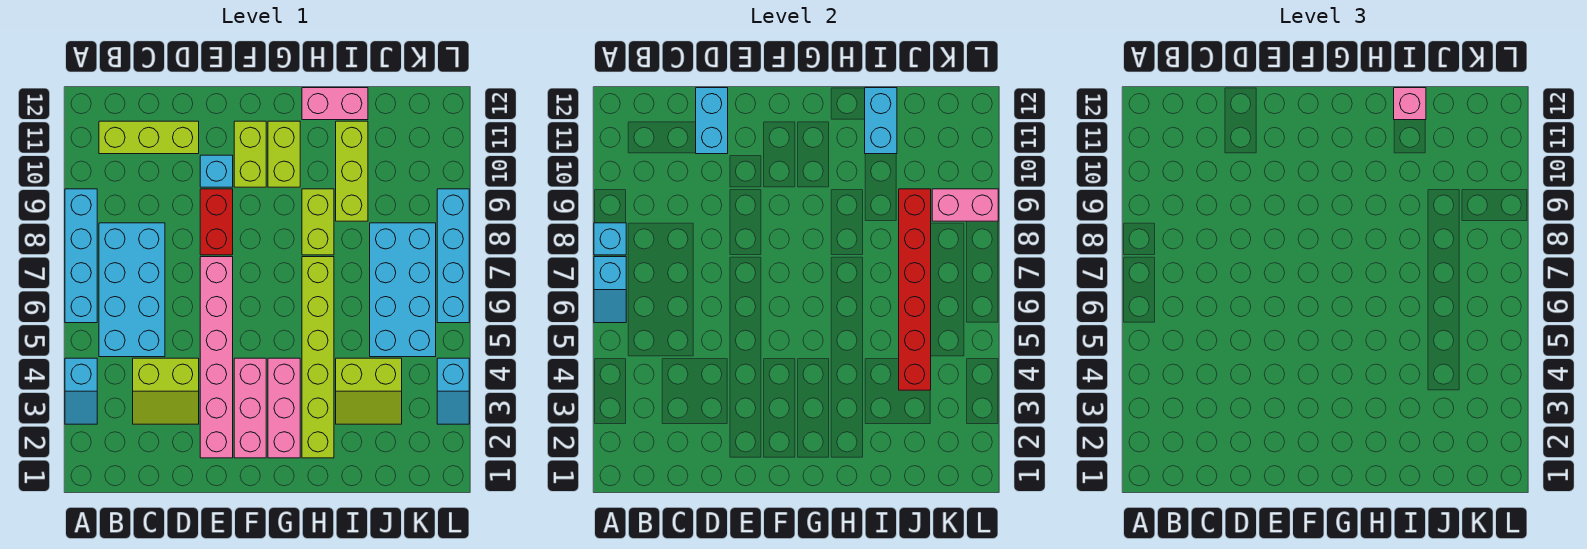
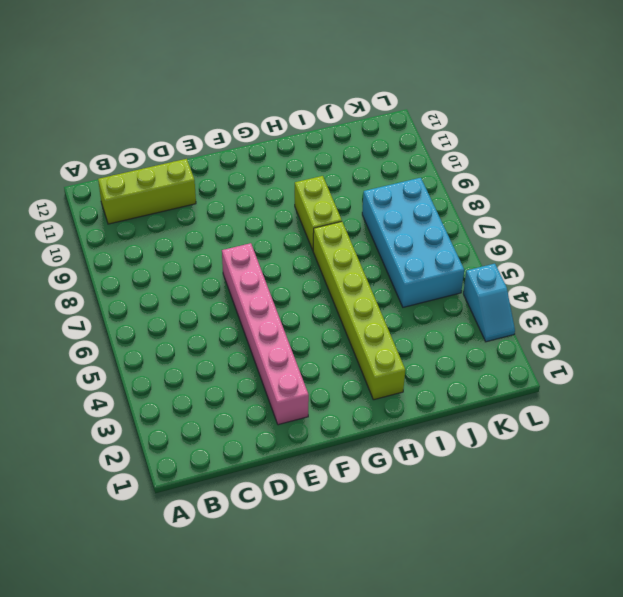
none -> cyan slope A3:A4 level 1 top 4
none -> cyan brick A6:A9 level 1
none -> cyan brick B5:C8 level 1

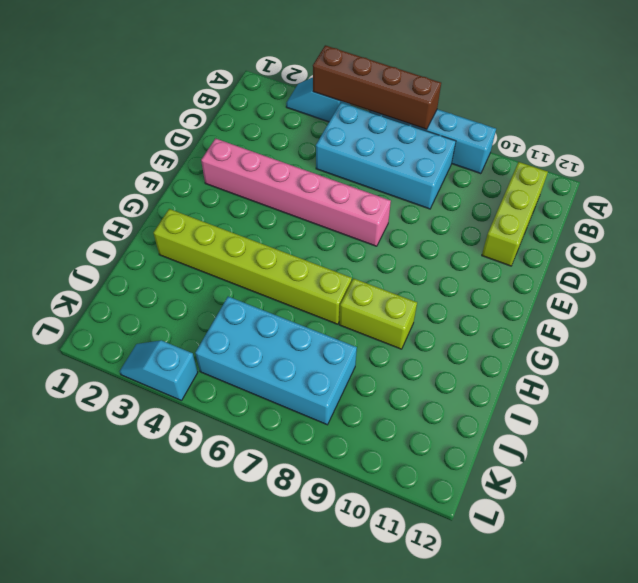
brown brick A4:A7 level 2 -> cyan slope A6:A7 level 2 top 7
none -> lime slope C3:D4 level 1 top 4
none -> red brick E8:E9 level 1
none -> cyan brick E10 level 1

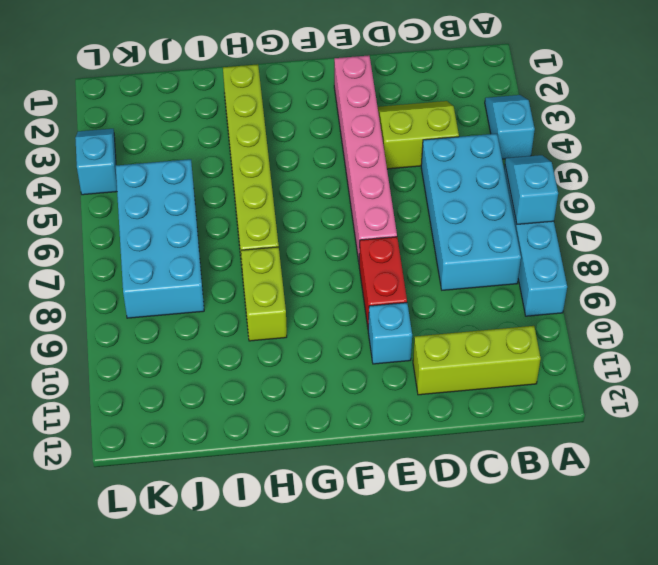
none -> pink brick F2:F4 level 1
none -> lime brick F10:F11 level 1
none -> pink brick G2:G4 level 1

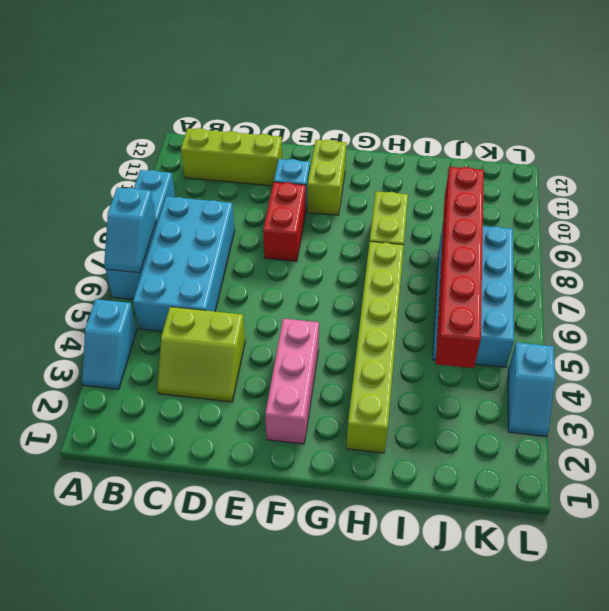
none -> pink brick E2:E7 level 1
none -> pink brick G2:G4 level 1
none -> lime brick G10:G11 level 1

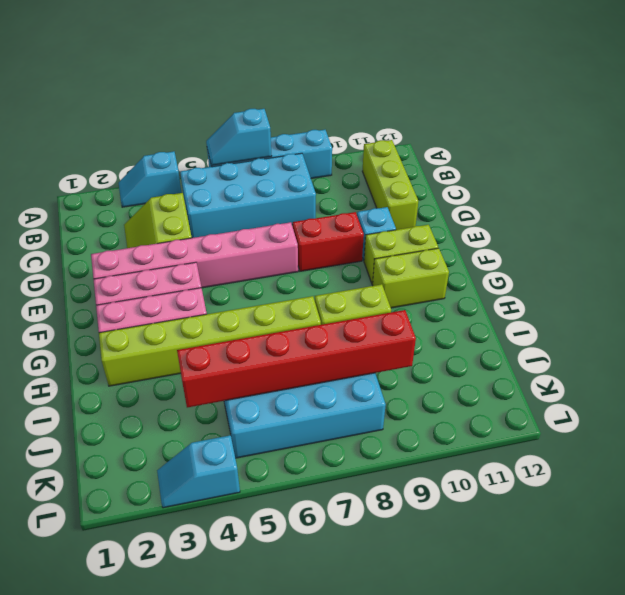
none -> pink brick H12:I12 level 1
none -> lime slope I3:J4 level 1 top 4
none -> lime brick I9:I11 level 1

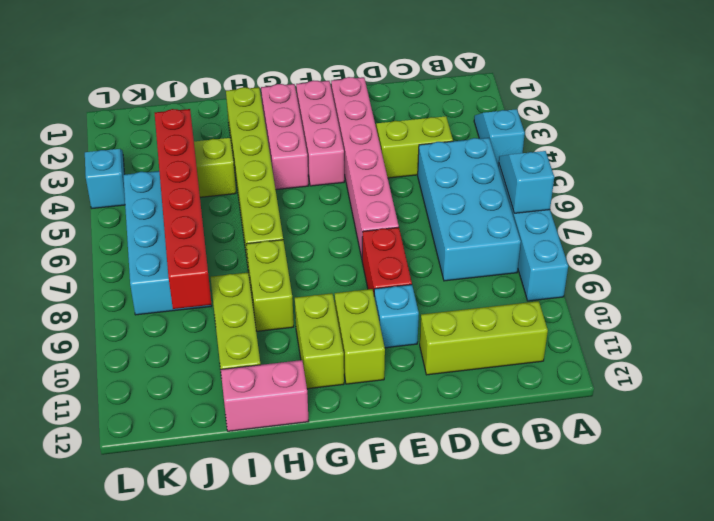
none -> cyan brick L6:L9 level 1
none -> cyan brick A8 level 2
none -> cyan brick D11:D12 level 2

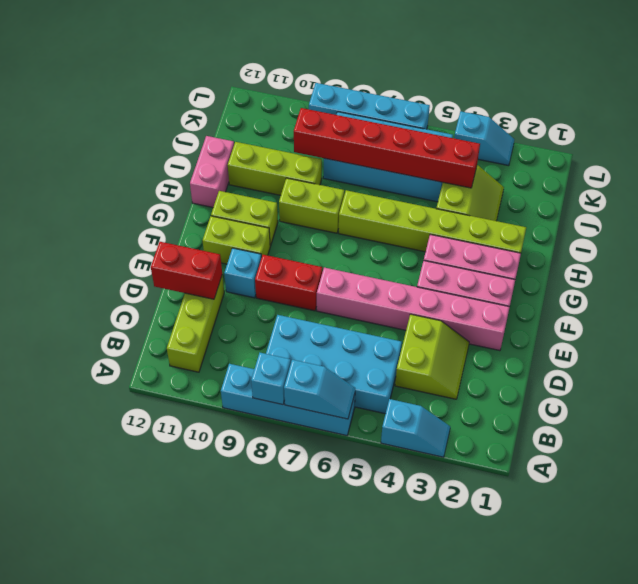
red brick D11:D12 level 2 -> cyan brick D11:D12 level 2
none -> cyan brick I11:I12 level 2
none -> pink brick K9:L9 level 2
none -> pink brick I12 level 3

